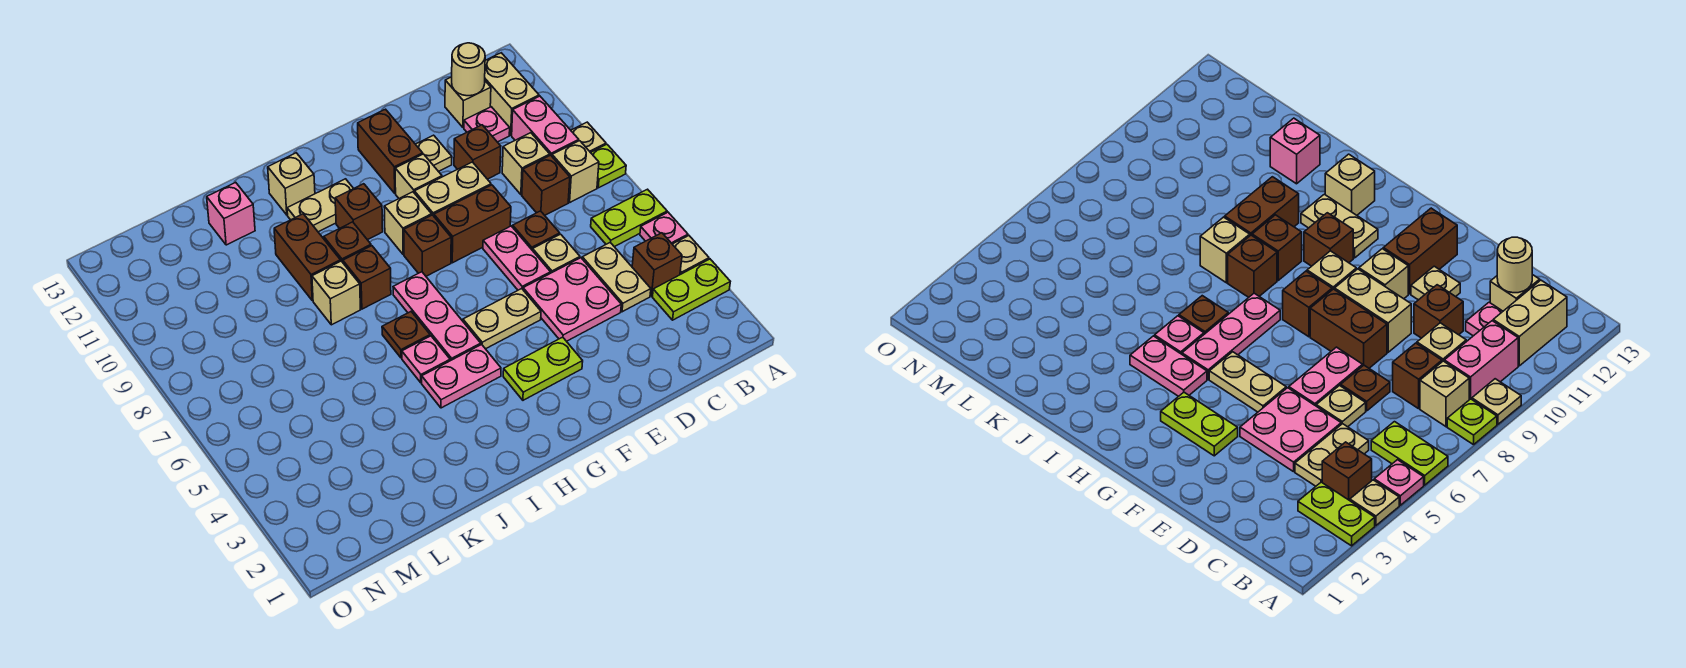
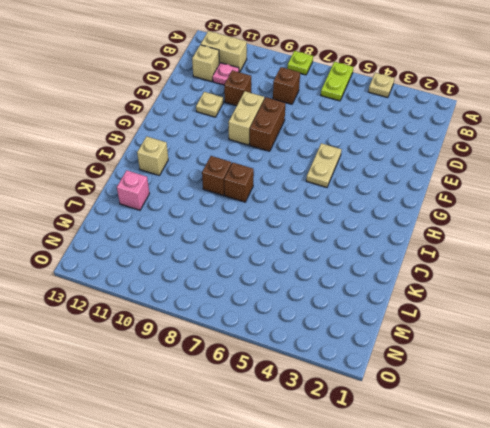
none -> lime plate A3:B3 level 1
none -> pink plate A5 level 1
none -> tan plate A9 level 1
none -> brown brick B4 level 1

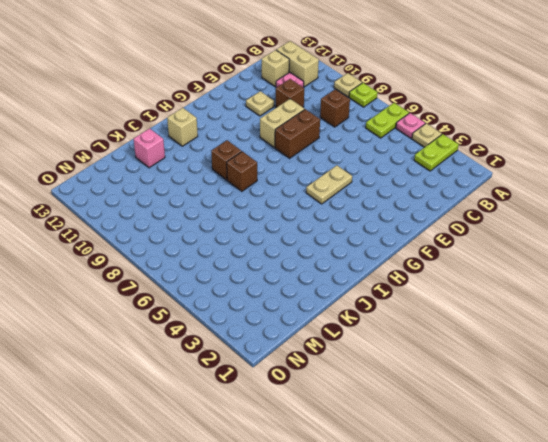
none -> brown brick B4 level 1
none -> tan brick B8 level 1
none -> pink brick B9:B10 level 1
none -> tan plate C4:C5 level 1

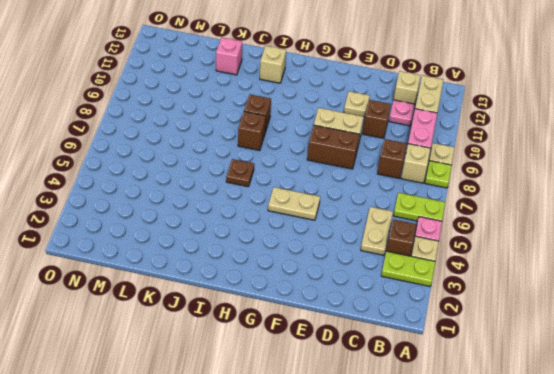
none -> tan brick C9 level 1
none -> pink plate D4:E5 level 1
none -> tan plate D6 level 1
none -> brown plate D7 level 1

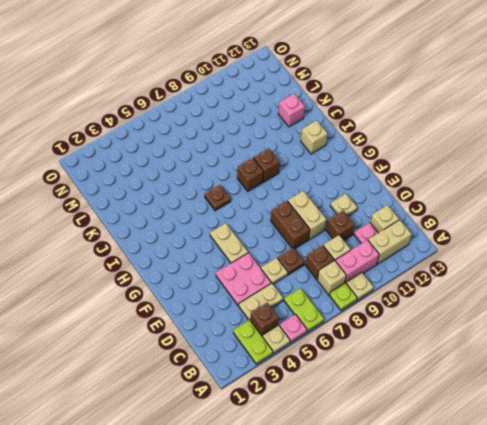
none -> pink plate E6:E7 level 1
none -> lime plate F3:G3 level 1
none -> tan brick F10 level 1
none -> brown brick F11:F12 level 1

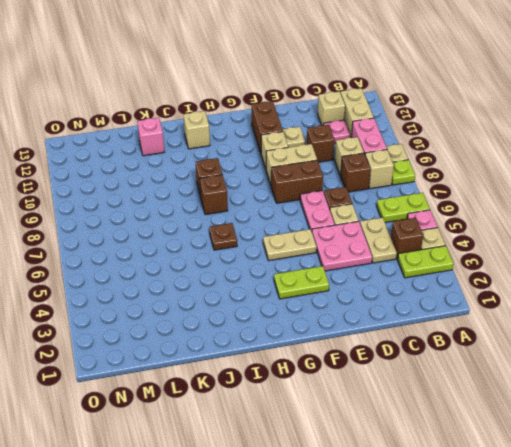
none -> brown brick G8 level 1
none -> tan brick G9 level 1
none -> pink plate H4:I4 level 1
none -> pink plate H5:H7 level 1

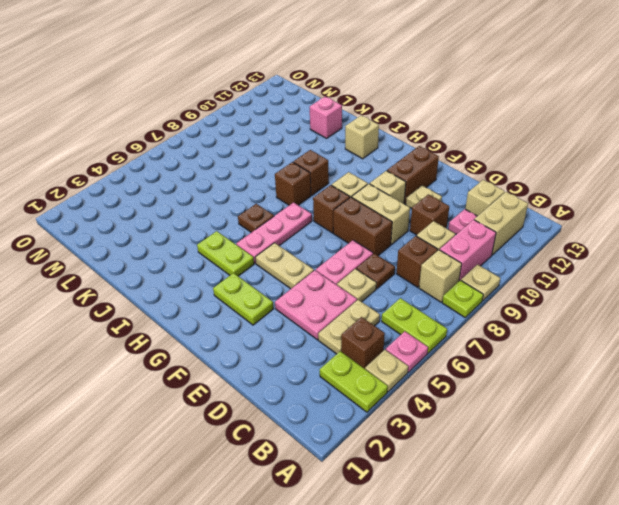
lime plate H4:I4 level 1 -> pink plate H4:I4 level 1
none -> brown brick H10 level 1
none -> tan plate H11:I11 level 1
none -> pink plate I5 level 1
none -> tan brick J8 level 1

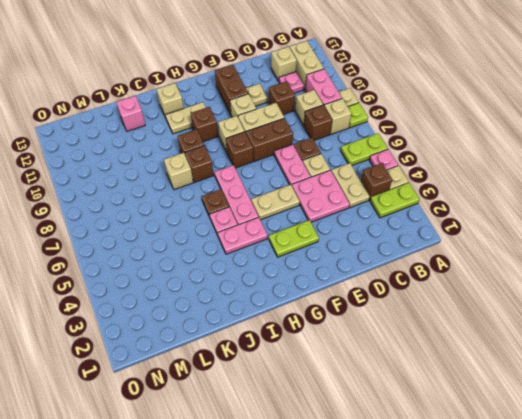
none -> brown brick J9:J10 level 1
none -> tan round brick C12 level 2

